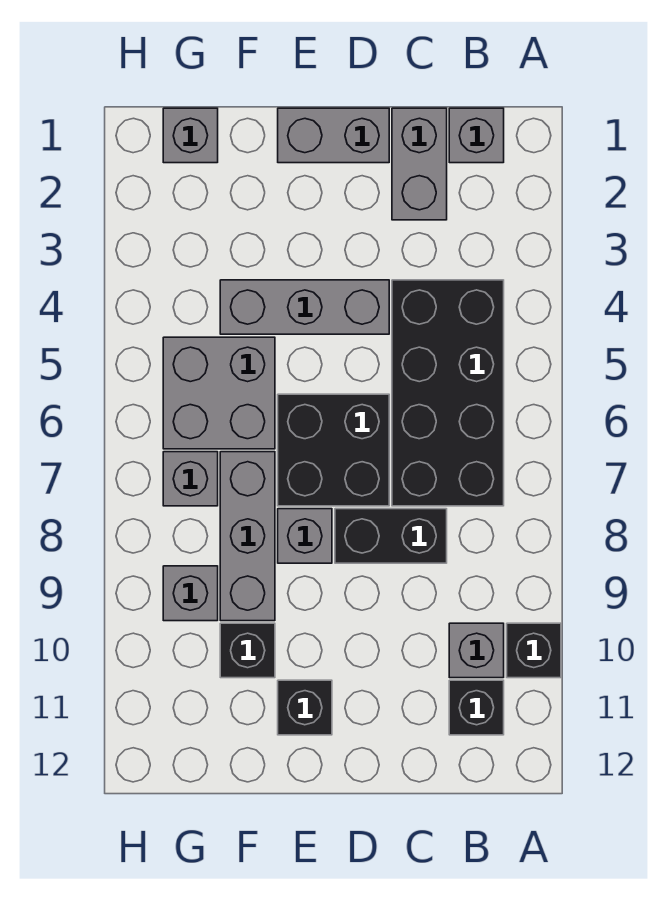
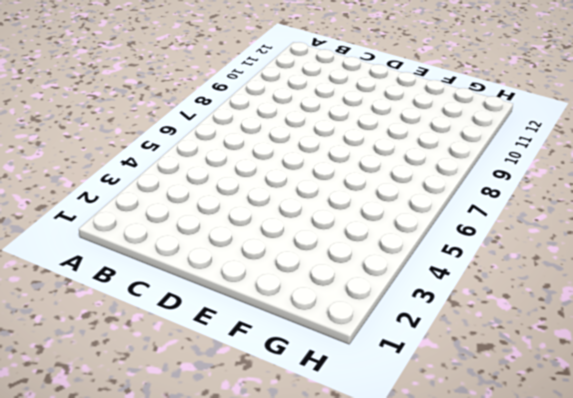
none -> black brick A10 level 1
none -> grey brick B1 level 1
none -> black brick B4:C7 level 1

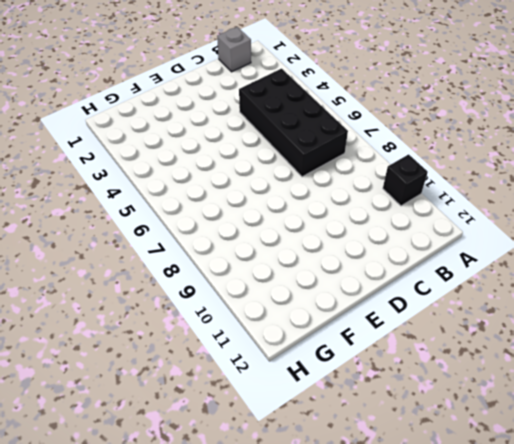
none -> grey brick B10 level 1
none -> black brick B11 level 1
none -> grey brick C1:C2 level 1

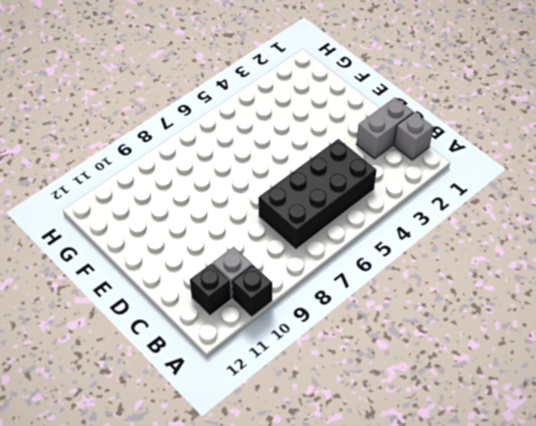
none -> black brick C8:D8 level 1
none -> grey brick D1:E1 level 1
none -> grey brick D4:F4 level 1

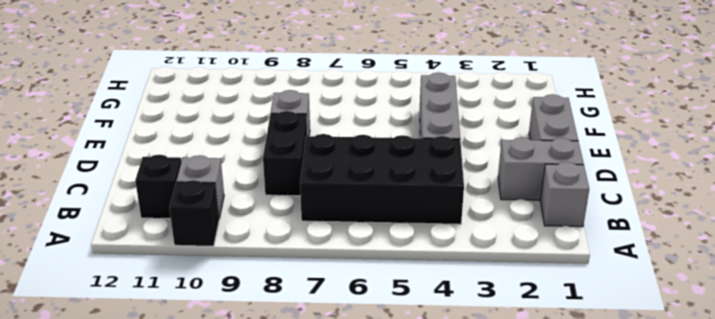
none -> black brick D6:E7 level 1
none -> black brick E11 level 1
none -> grey brick F5:G6 level 1

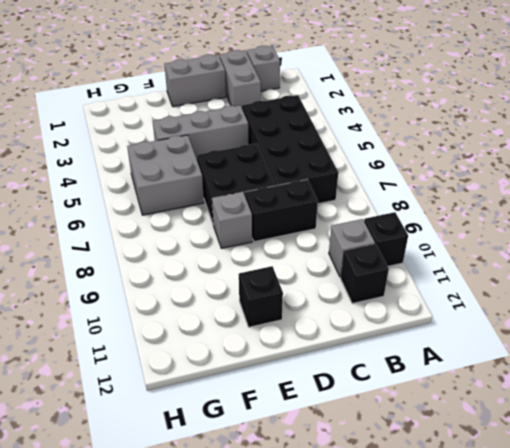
none -> grey brick F7:F9 level 1
none -> black brick F10 level 1
none -> grey brick G1 level 1

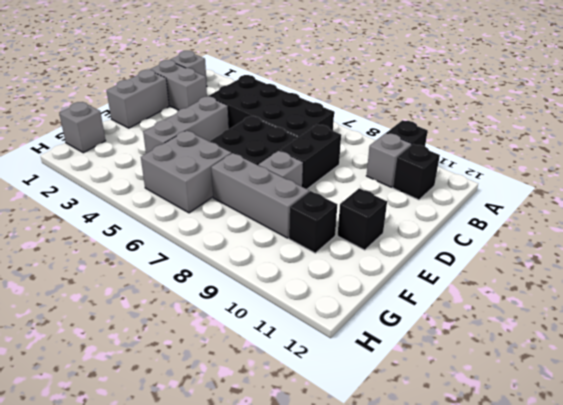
none -> grey brick G7 level 1
none -> grey brick G9 level 1

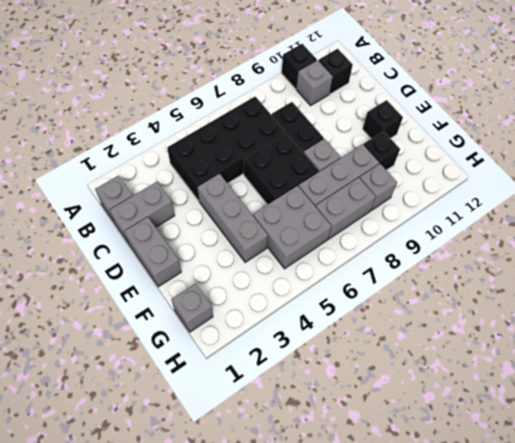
grey brick G7:G8 level 1 -> grey brick G7 level 1

